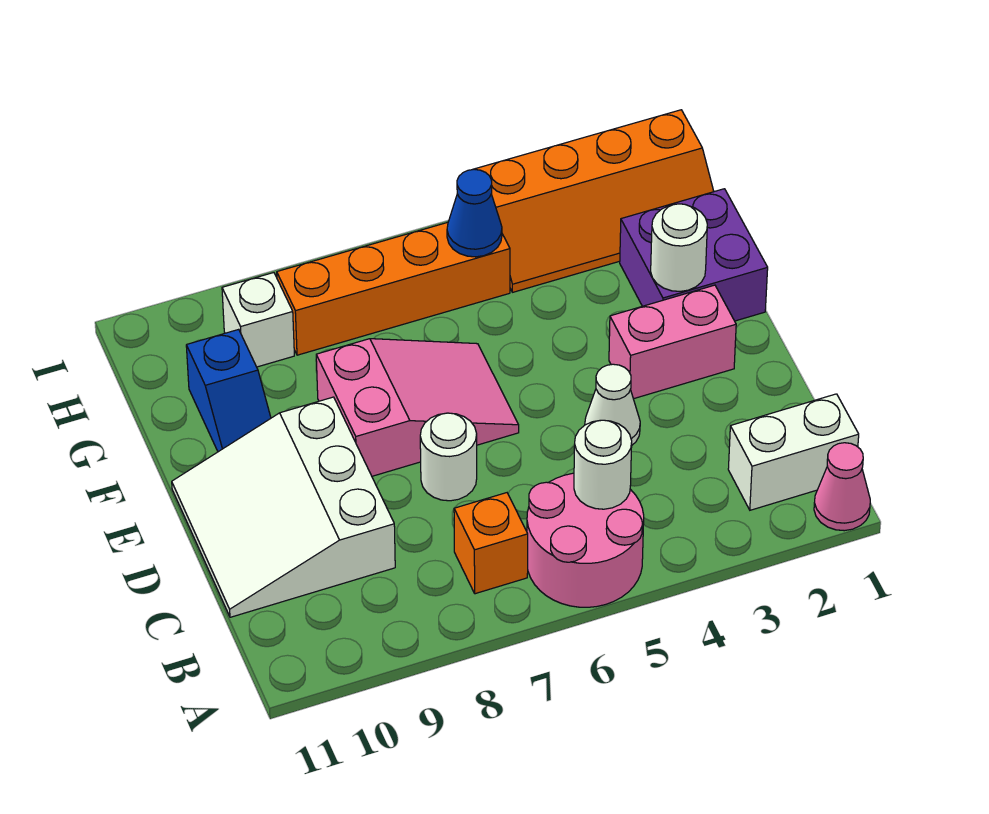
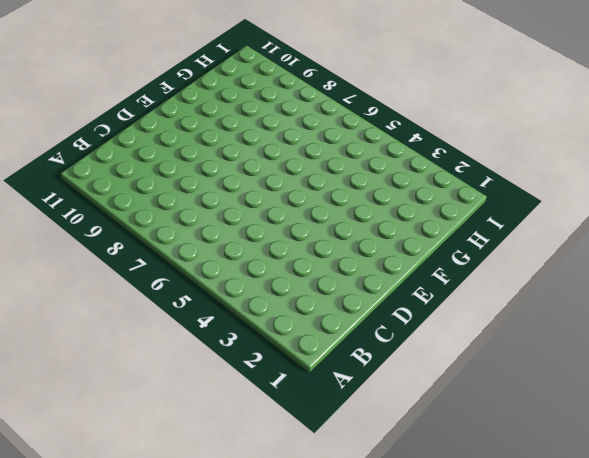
none -> pink cone A1 level 1
none -> pink round brick A5:B6 level 1
none -> white brick B1:B2 level 1

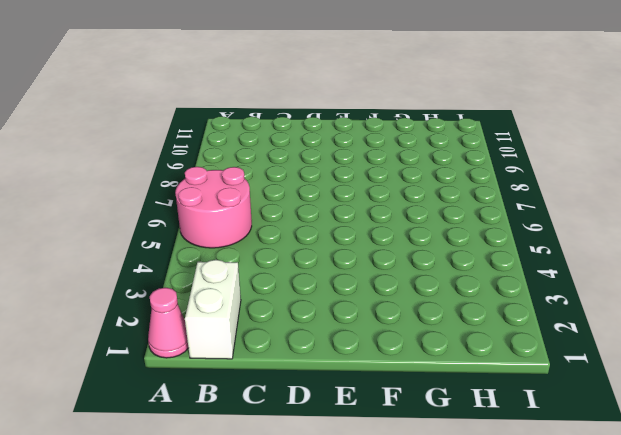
none -> orange brick B7 level 1
none -> white slope C9:E11 level 1 top 9
none -> white cone D4 level 1

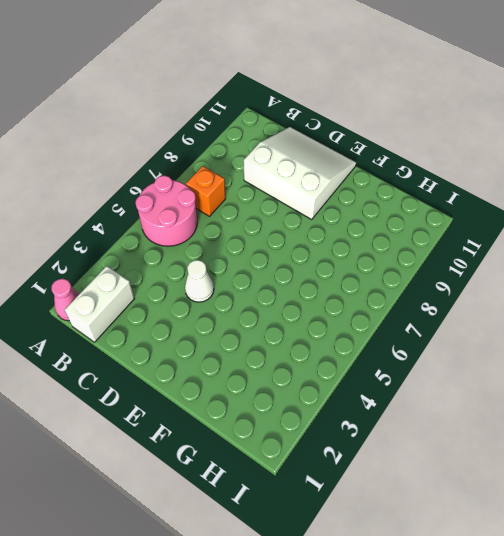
none -> white round brick D7 level 1
none -> pink brick E2:E3 level 1
none -> pink slope E6:F8 level 1 top 8

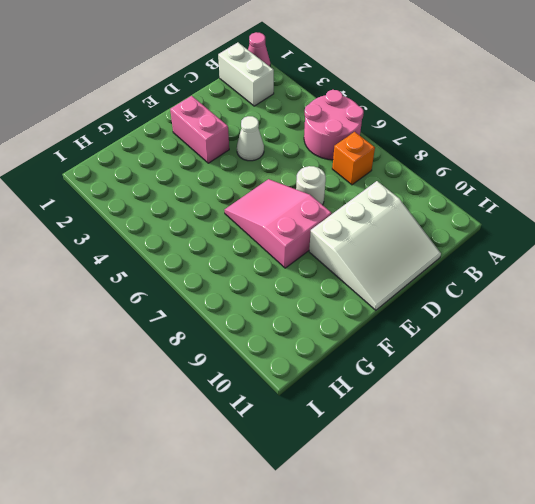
none -> purple brick F1:G2 level 1
none -> blue slope F10:G10 level 1 top G
none -> orange slope H1:I4 level 1 top I

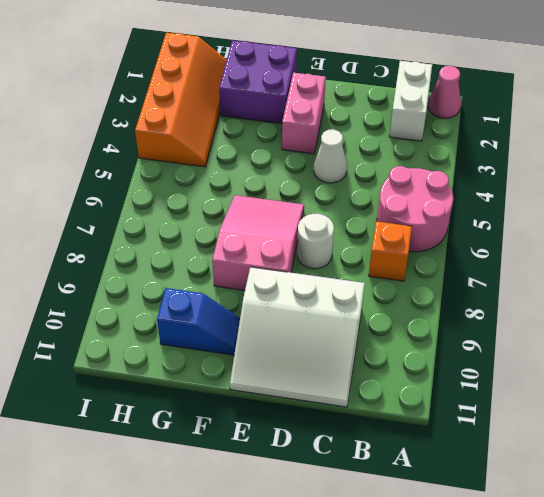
none -> orange brick H5:H8 level 1
none -> white brick H9 level 1
none -> white round brick B5 level 2

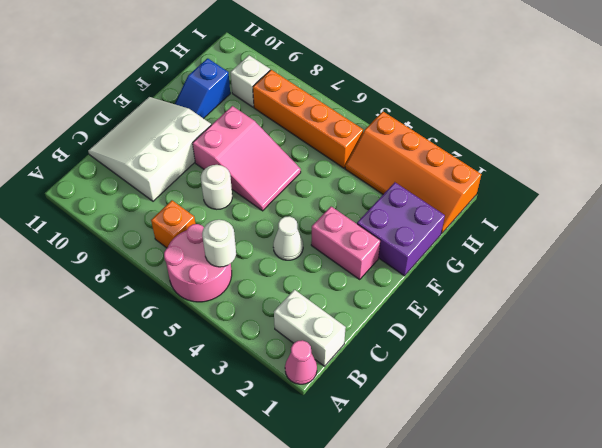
none -> white round brick F2 level 2
none -> blue cone H5 level 2

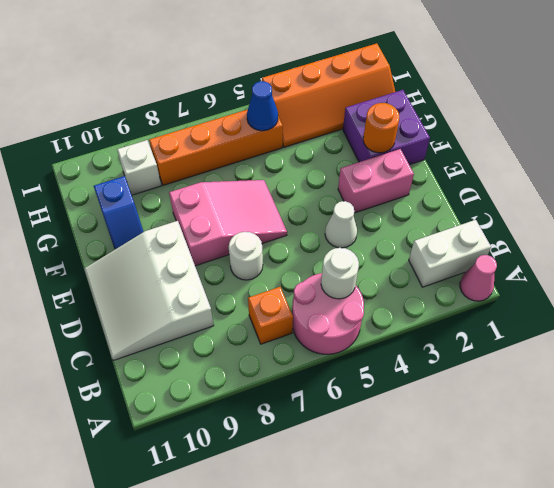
orange round brick F2 level 2 -> white round brick F2 level 2

